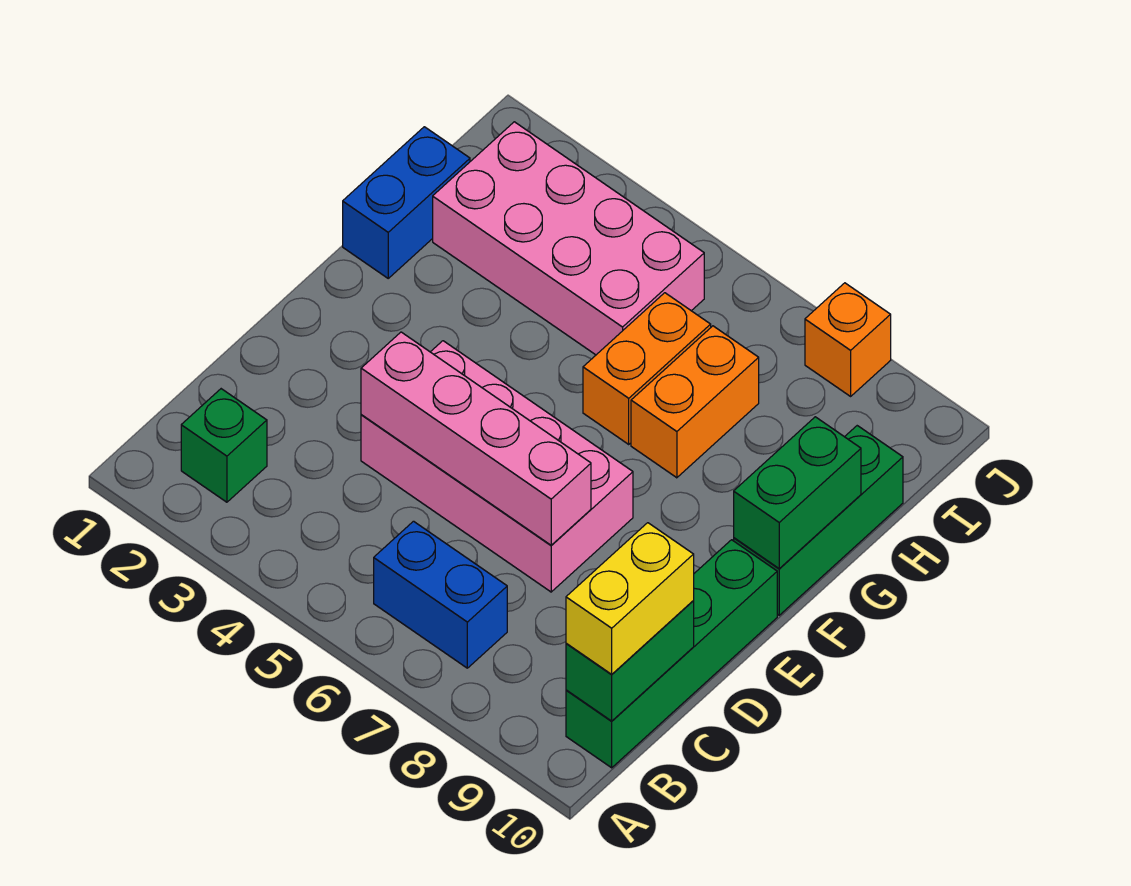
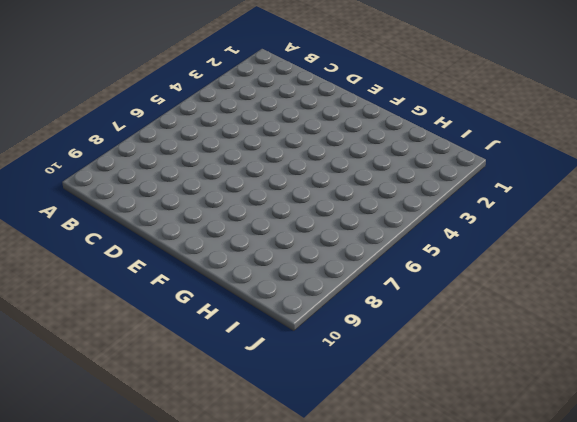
none -> green brick B2 level 1
none -> blue brick B6:B7 level 1
none -> green brick B10:E10 level 1

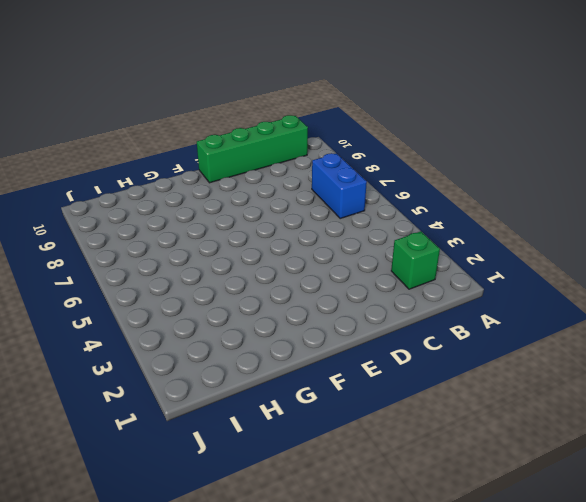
none -> pink brick D4:E7 level 1
none -> green brick F10:H10 level 1
none -> blue brick G1:H1 level 1

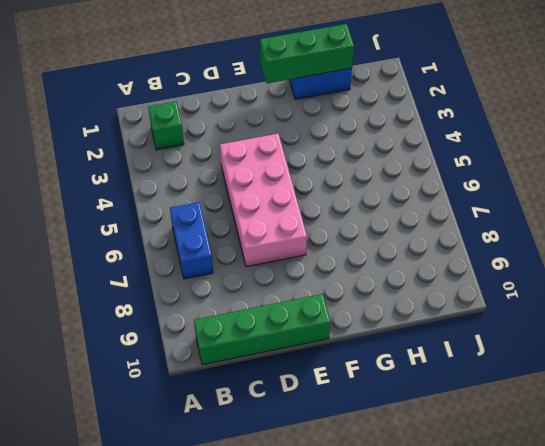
green brick F1:H1 level 2 -> green brick F10:H10 level 1
none -> orange brick G6:H6 level 1
none -> orange brick G7:H7 level 1
none -> pink brick H2:I5 level 1

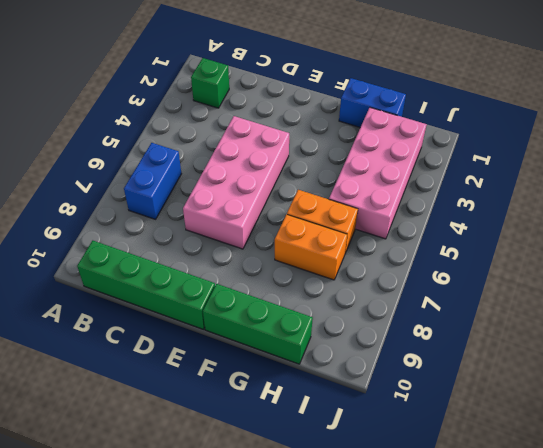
none -> orange brick J8 level 1
none -> green brick B10:C10 level 2
none -> pink brick D4:D7 level 2

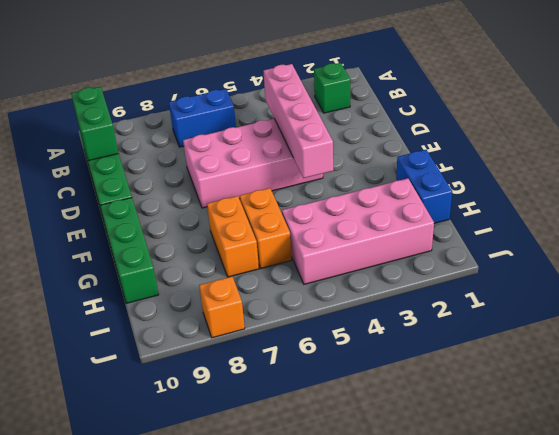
pink brick C4:F4 level 2 -> pink brick D4:D7 level 2
none -> green brick F10:G10 level 2
none -> yellow brick B10:C10 level 3

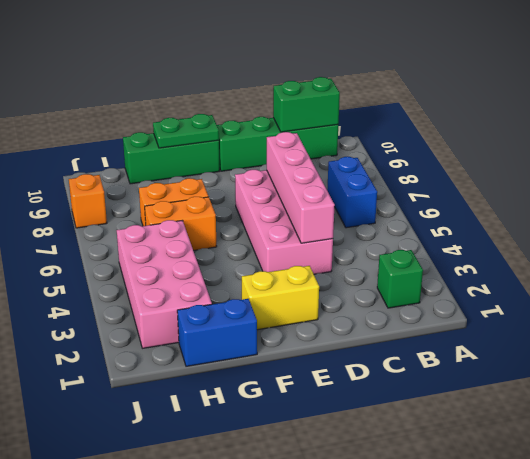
yellow brick E2:F2 level 1 -> yellow brick B10:C10 level 3
green plate F10:G10 level 2 -> green brick F10:G10 level 2

